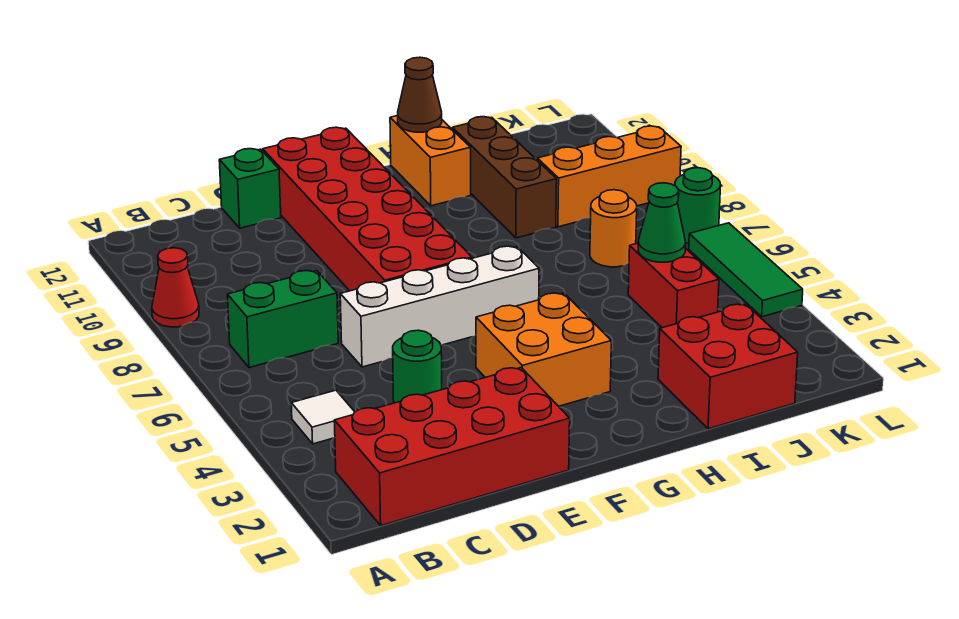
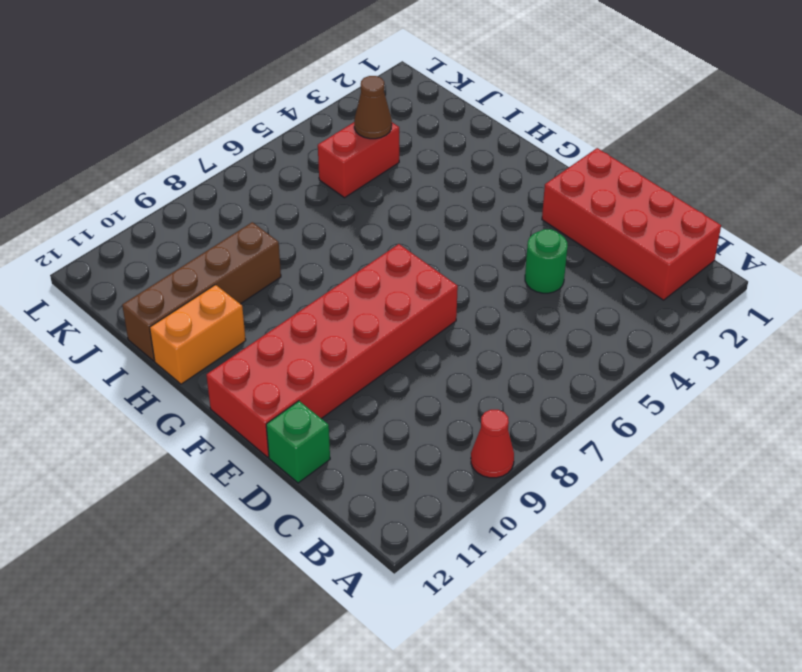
brown brick I9:I12 level 1 -> brown brick I9:I11 level 1
brown cone J4 level 2 -> brown cone H12 level 2
none -> white tile B4 level 1
none -> green brick B7:C7 level 1
none -> white brick D6:G6 level 1

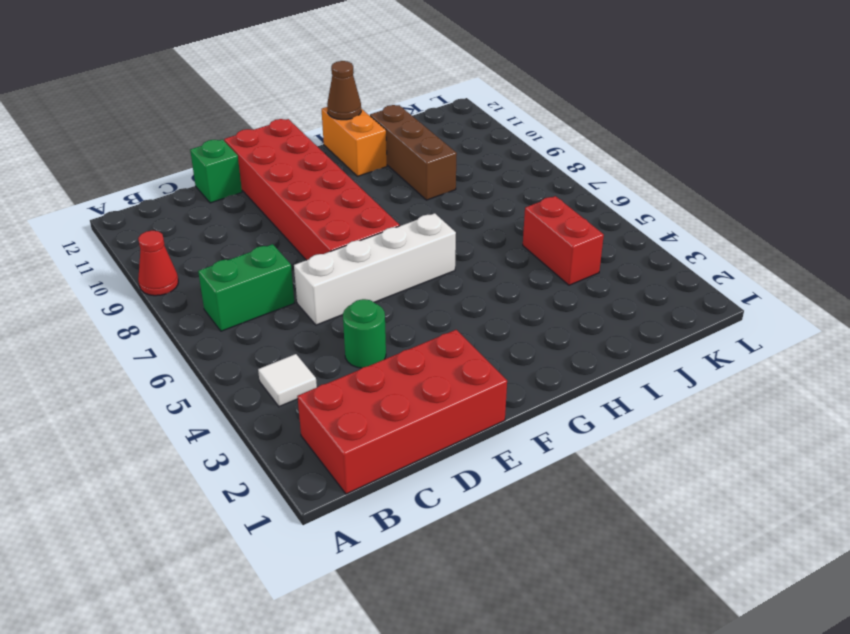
none -> orange brick F3:G4 level 1
none -> red brick I1:J2 level 1
none -> orange round brick J7 level 1

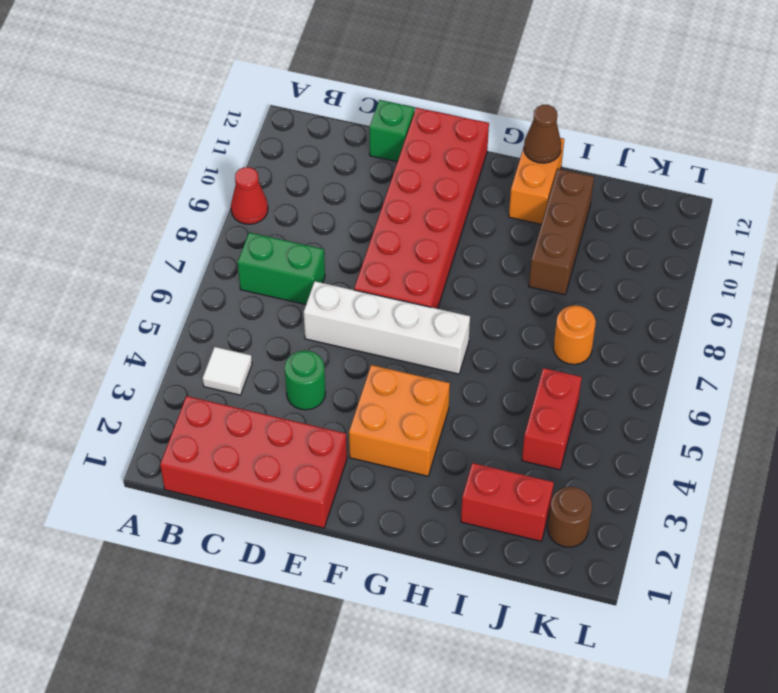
red brick I2:J2 level 1 -> red brick I1:J2 level 1
brown round brick K2 level 1 -> none
none -> orange brick J9:L9 level 1
none -> green tile L4:L6 level 1
none -> green round brick L7 level 1

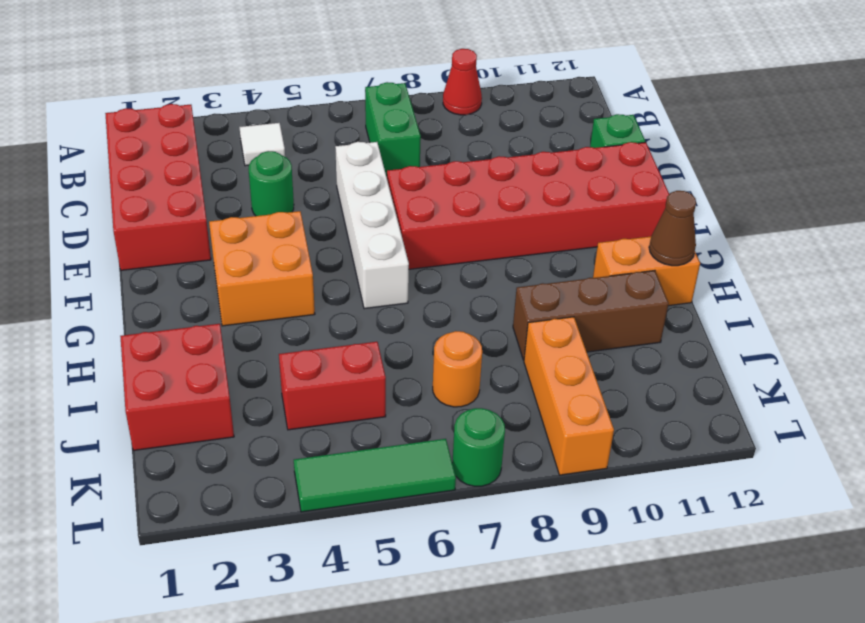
none -> green cone J5 level 2

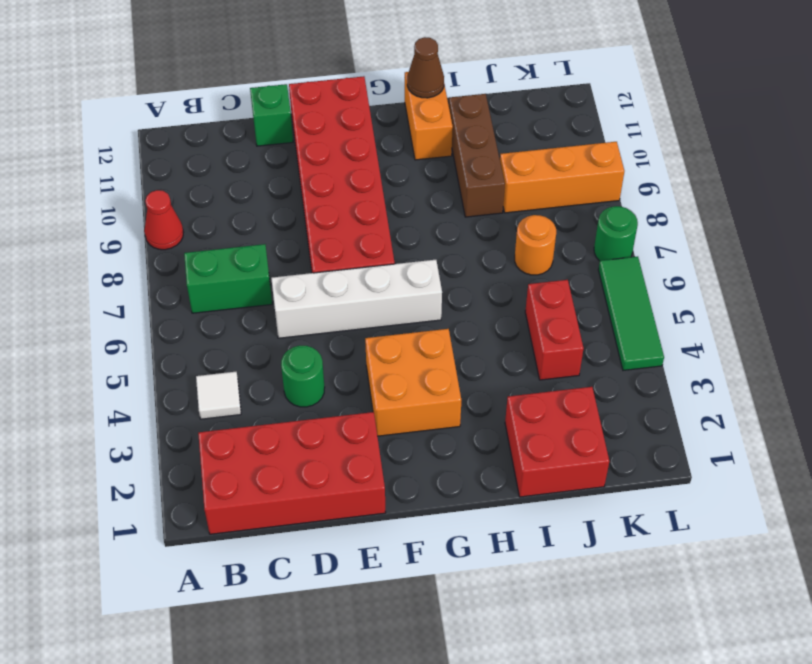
none -> green cone J5 level 2

